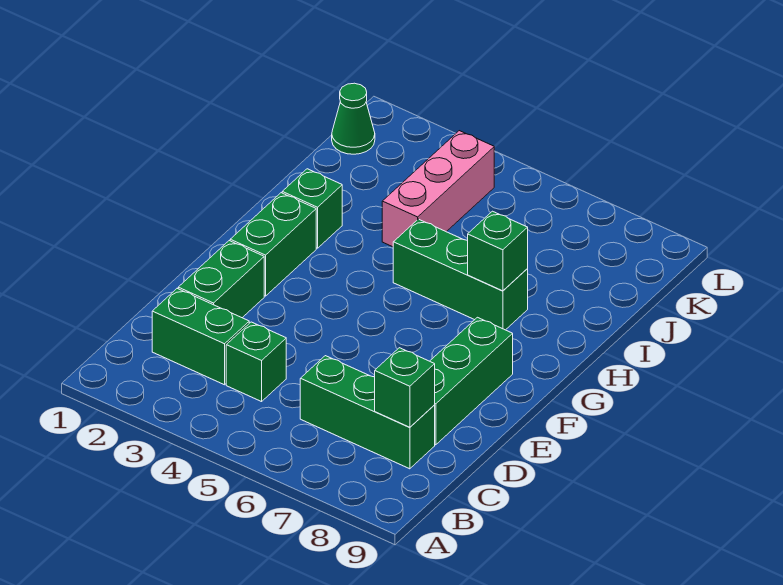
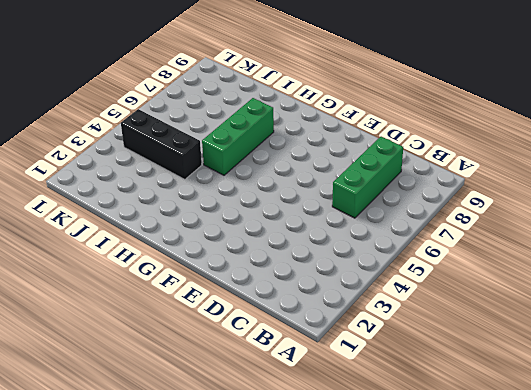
black brick I4:K4 level 1 -> pink brick I4:K4 level 1
none -> green brick C2:C3 level 1
none -> green brick C4 level 1
none -> green brick D2:E2 level 1

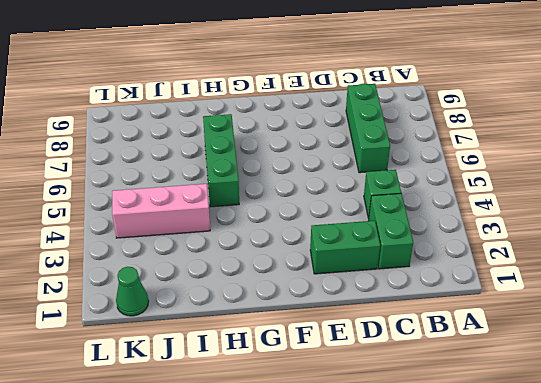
none -> green brick D8:F8 level 1
none -> green brick F2:G2 level 1
none -> green brick H2 level 1

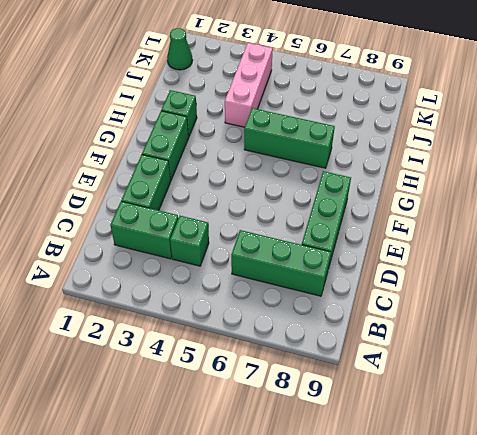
none -> green brick C8 level 2
none -> green brick H7 level 2

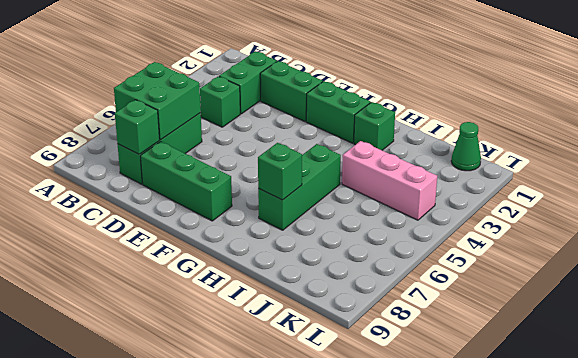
green brick B6:C7 level 2 -> none

